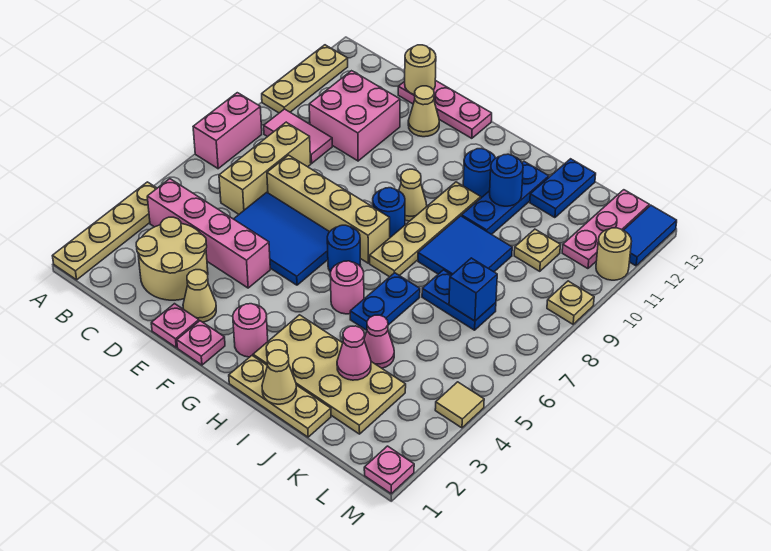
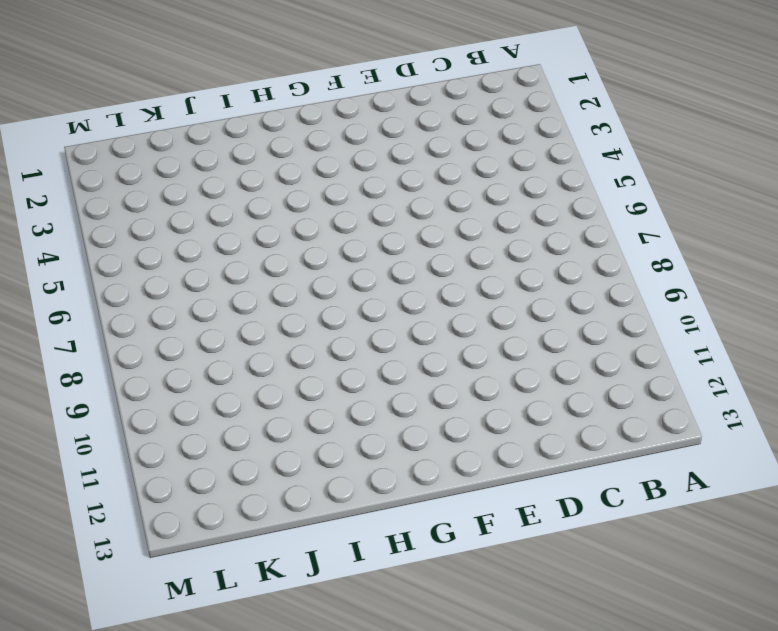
none -> tan plate A1:A4 level 1
none -> pink brick A7:A8 level 1
none -> tan plate A10:A12 level 1
none -> pink brick B4:E4 level 1

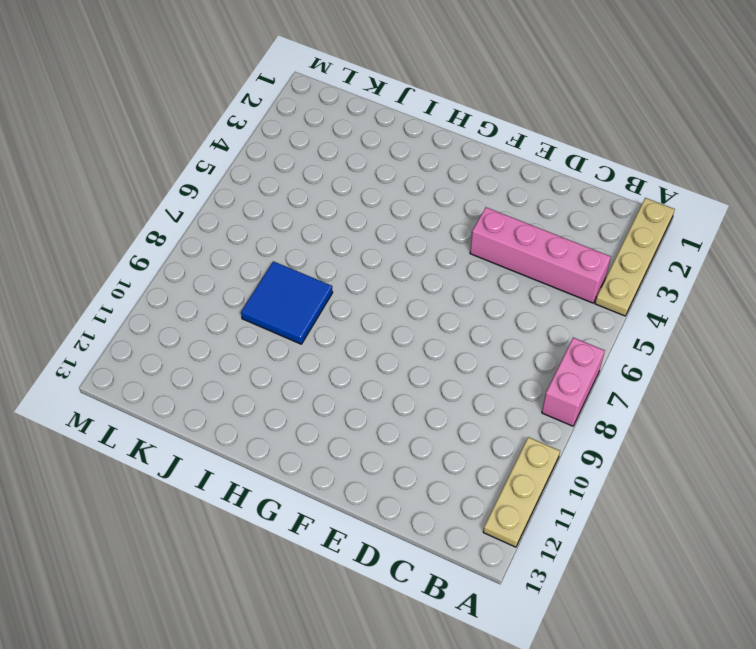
none -> pink tile B9:C9 level 1
none -> tan round brick C2:D3 level 1
none -> tan brick C6:C8 level 1
none -> pink brick C10:D11 level 1

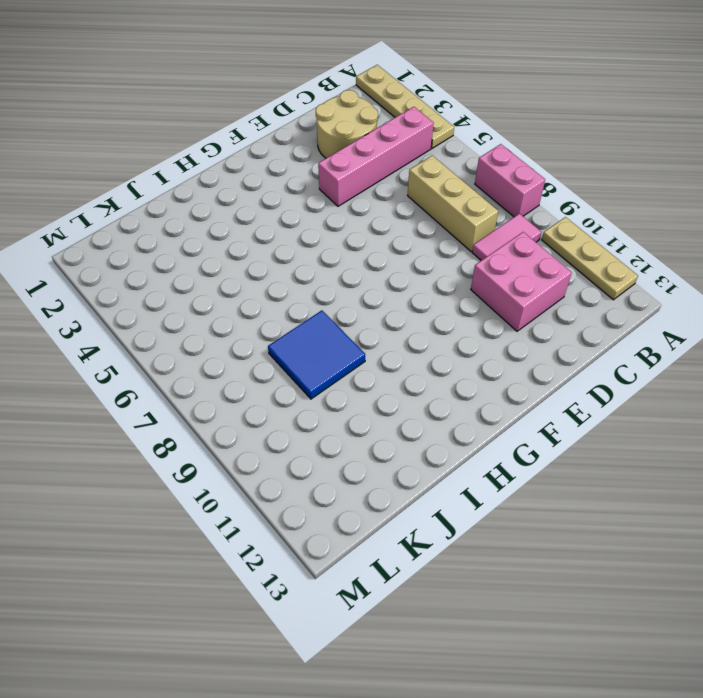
none -> blue tile D5:F6 level 1
none -> tan brick D7:G7 level 1
none -> pink plate D13:F13 level 1
none -> pink plate E1 level 1

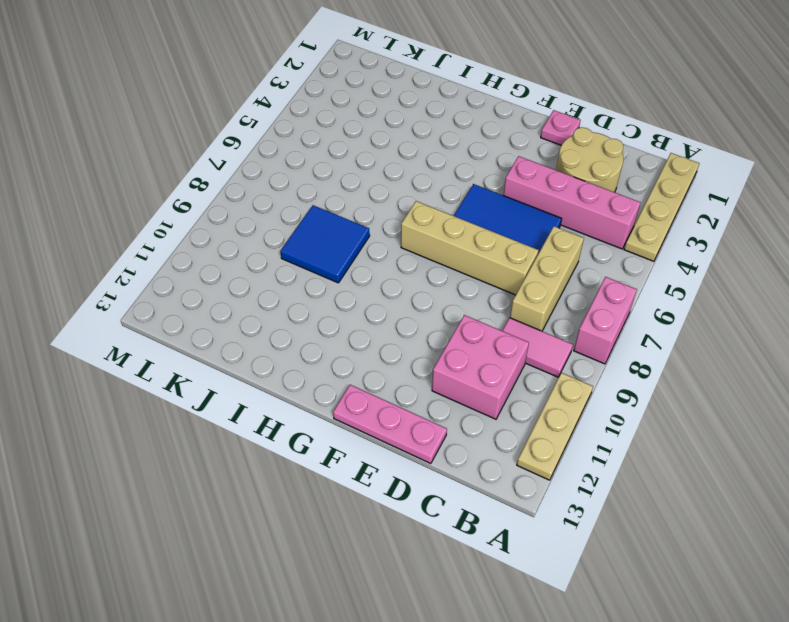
none -> tan cone E2 level 1
none -> tan cone E12 level 1
none -> pink plate F1 level 1
none -> pink round brick G2 level 1

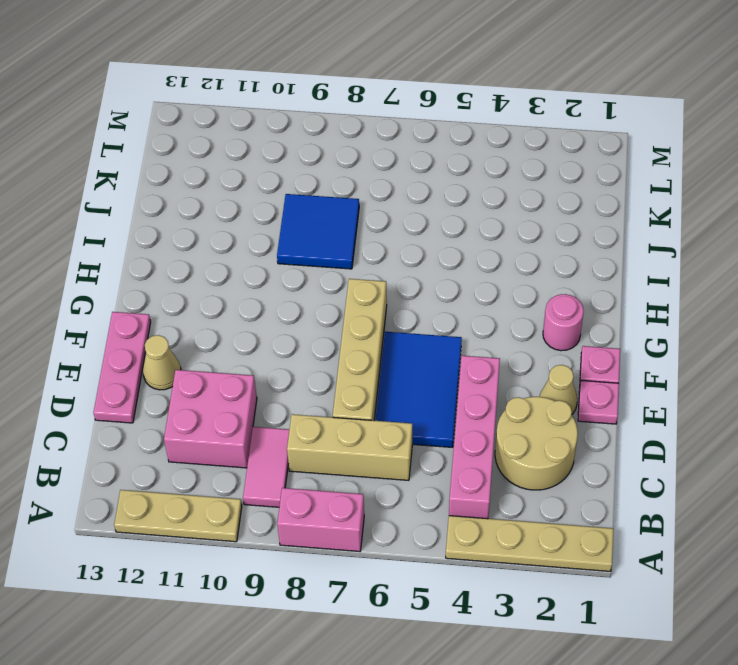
none -> blue round brick G6 level 1
none -> blue round brick G8 level 1
none -> tan cone G9 level 1
none -> tan plate H1:J1 level 1

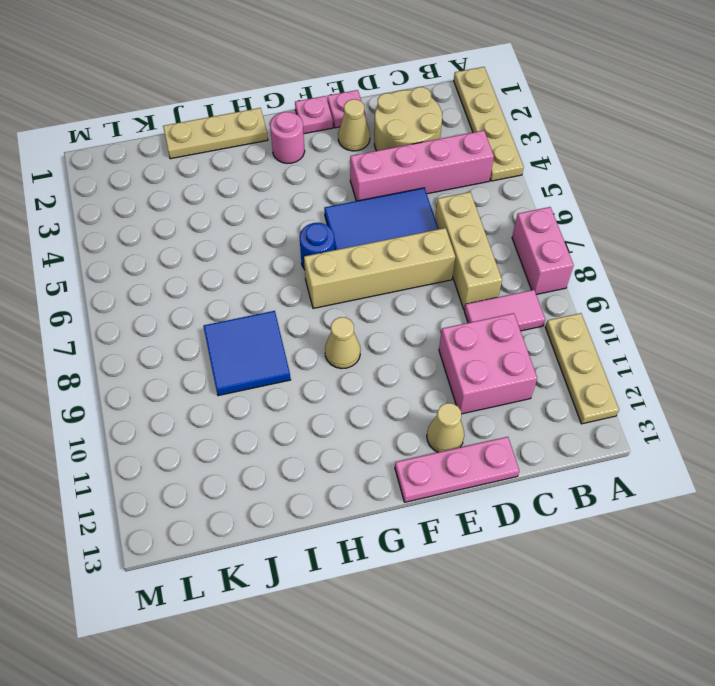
none -> blue round brick G8 level 1
none -> tan plate H2:K3 level 1
none -> pink round brick H5 level 1
none -> tan plate H7:H10 level 1

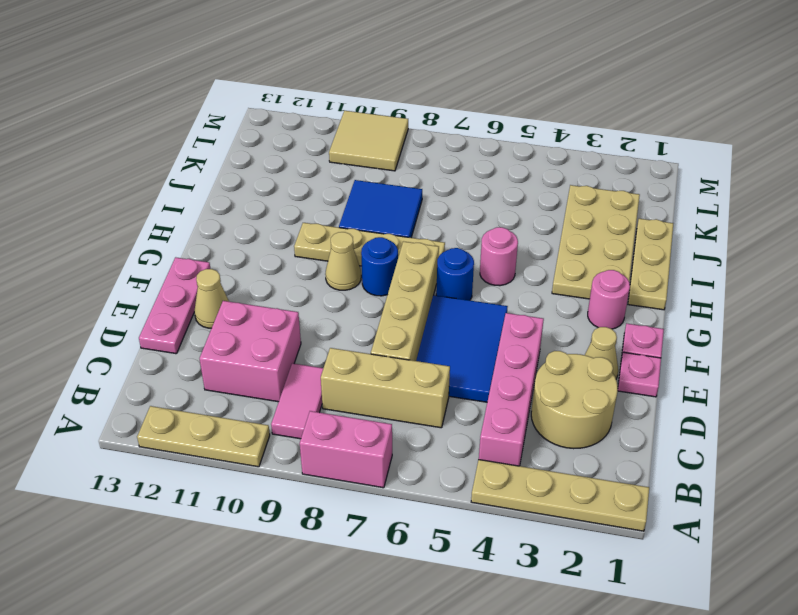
tan tile L9:M10 level 1 -> tan plate M9 level 1
none -> blue round brick H11 level 1
none -> blue plate I5:I6 level 1
none -> blue plate I10:I12 level 1
none -> pink cone J4 level 1

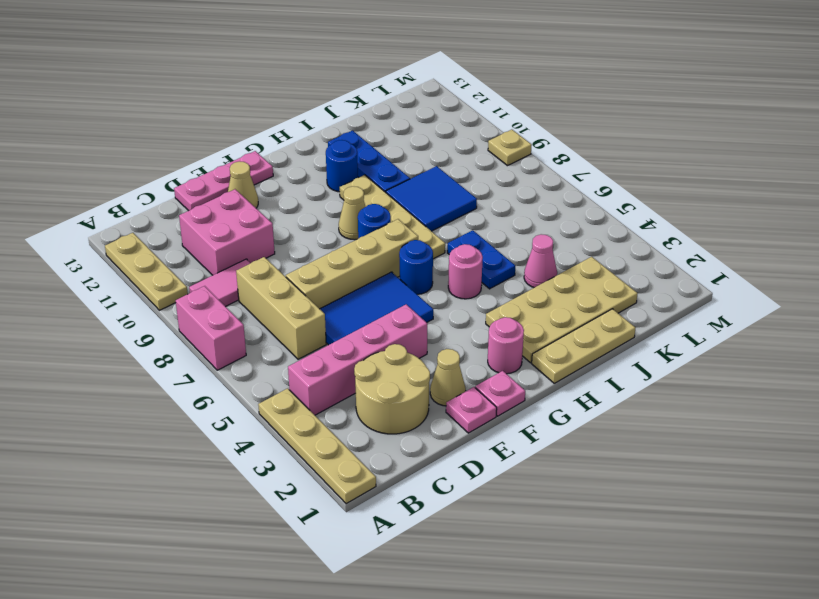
none -> blue plate J7:K7 level 1
none -> blue plate J12:J13 level 1
none -> tan plate K10 level 1
none -> pink plate L11:L13 level 1

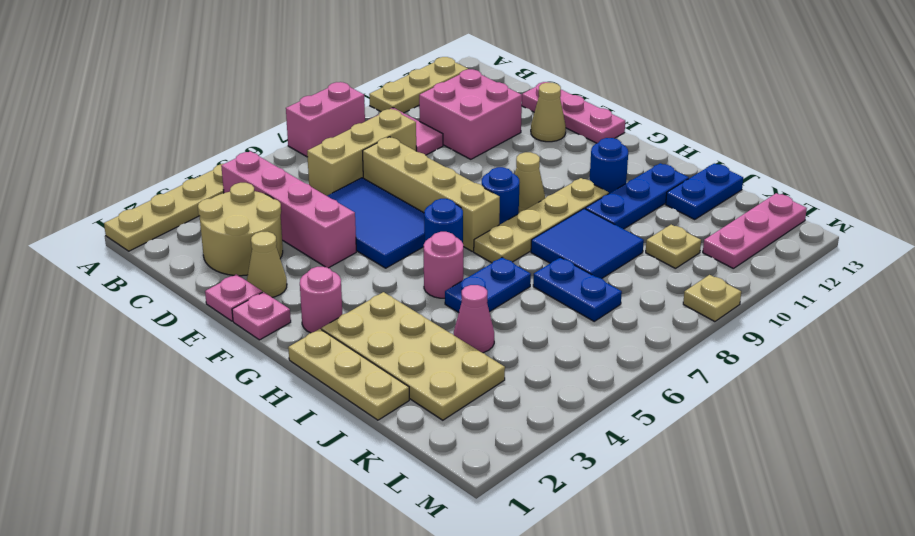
none -> pink plate M1 level 1
none -> tan tile M4 level 1
none -> tan round brick M11 level 1
none -> blue tile M12:M13 level 1

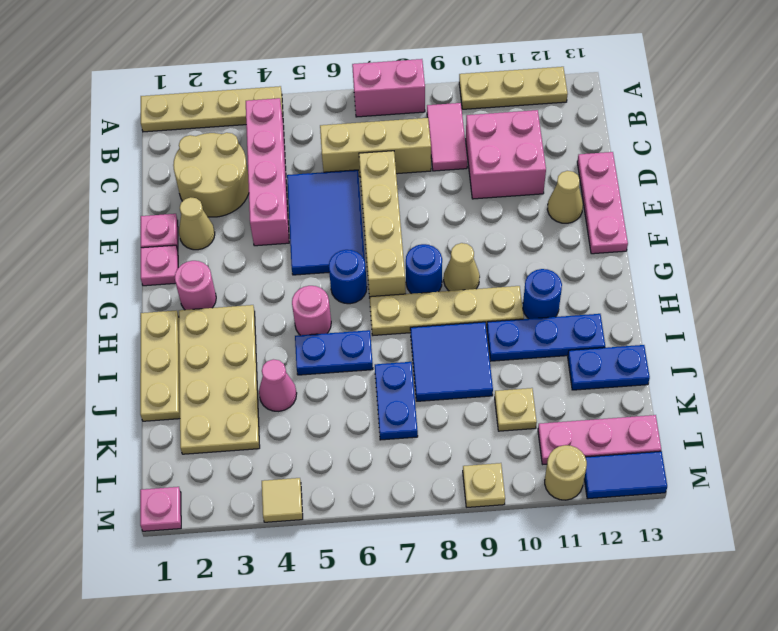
none -> tan round brick D13 level 2
none -> tan cone I1 level 2
none -> blue round brick I11 level 2
none -> pink cone J3 level 2

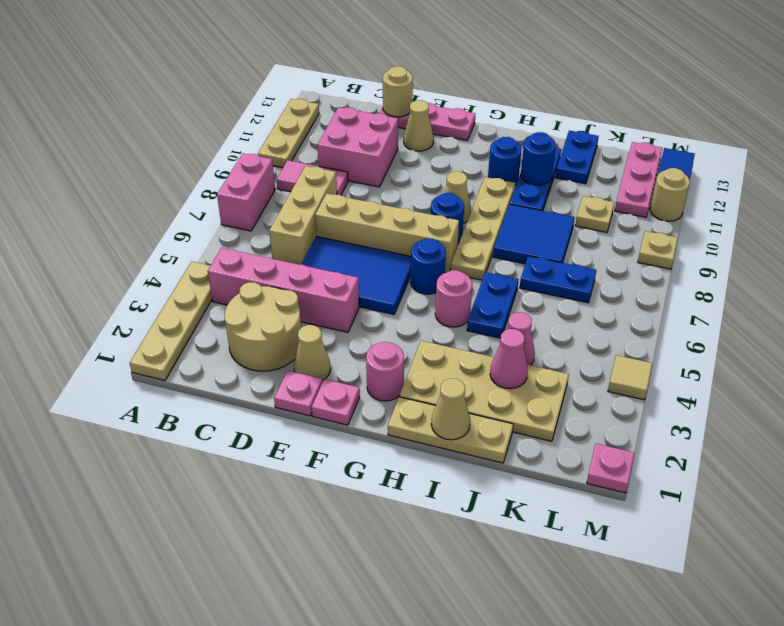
none -> blue brick K7 level 2

